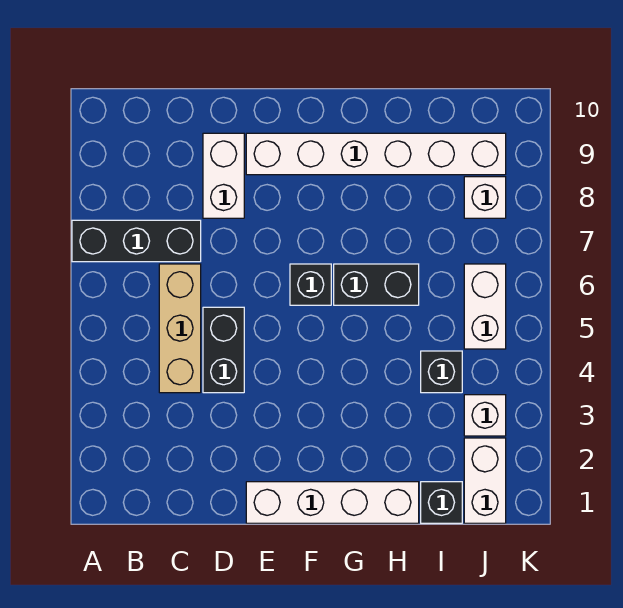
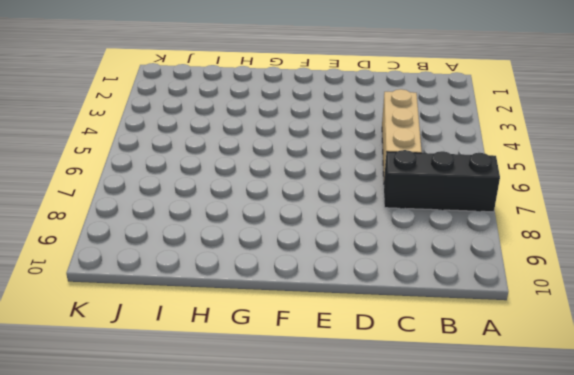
none -> black brick D4:D5 level 1
none -> white brick D8:D9 level 1
none -> white brick E1:H1 level 1

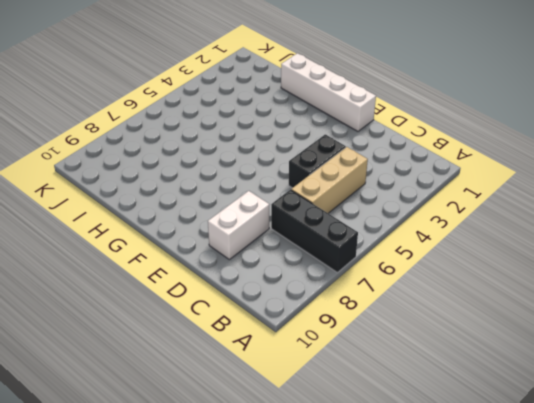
none -> white brick E9:J9 level 1
none -> black brick F6 level 1
none -> black brick G6:H6 level 1

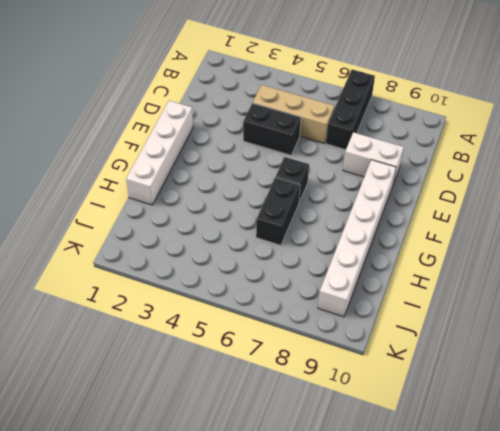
none -> black brick I1 level 1
none -> black brick I4 level 1
none -> white brick J1:J2 level 1

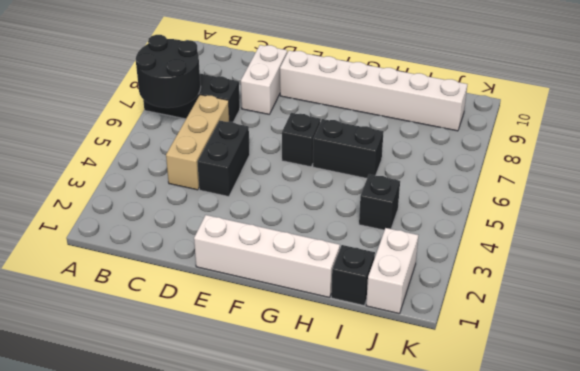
black round brick A6:B7 level 2 -> none
none -> white brick J3 level 1
none -> white brick J5:J6 level 1
none -> white brick J8 level 1

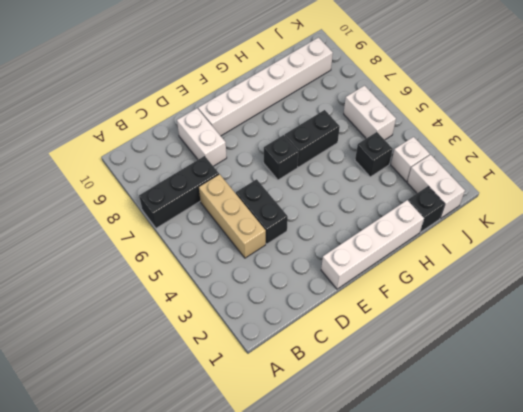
none -> white brick J8 level 1

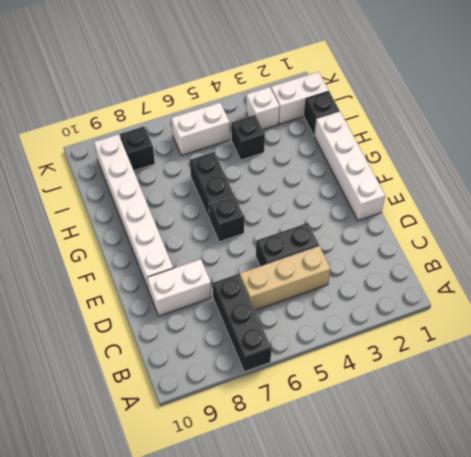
black brick J8 level 1 -> white brick J8 level 1

